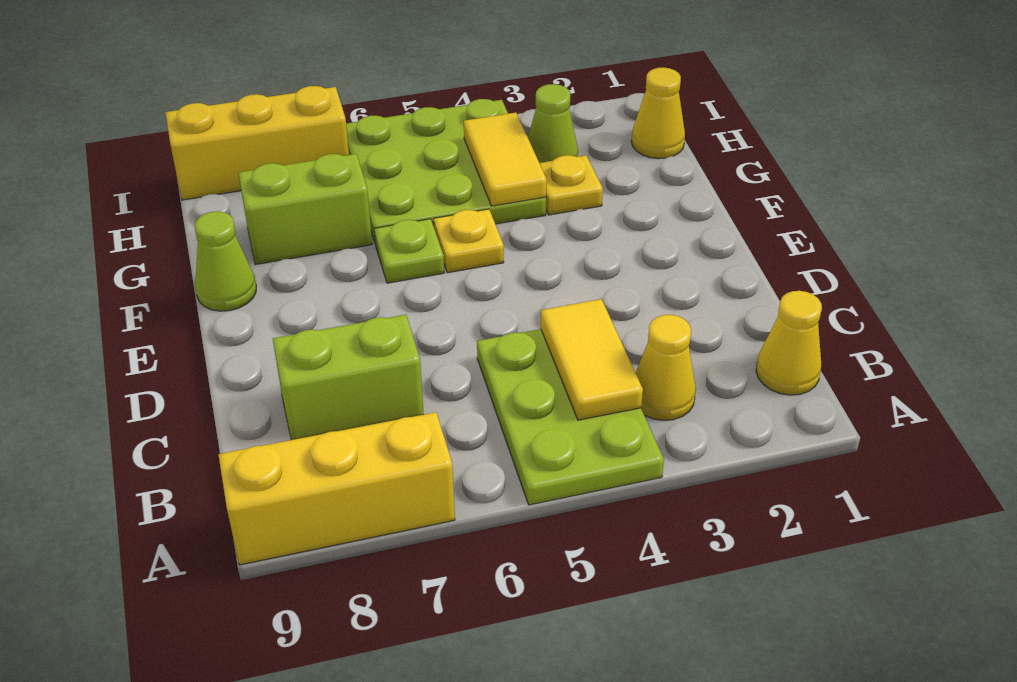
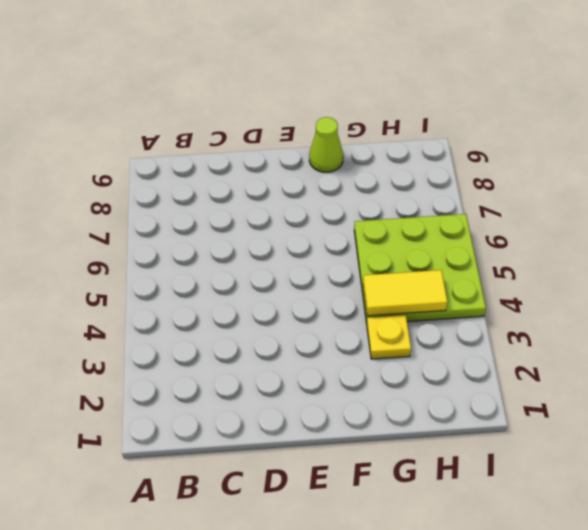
none -> lime plate A4:C5 level 1
none -> yellow brick A7:A9 level 1
none -> yellow cone B1 level 1

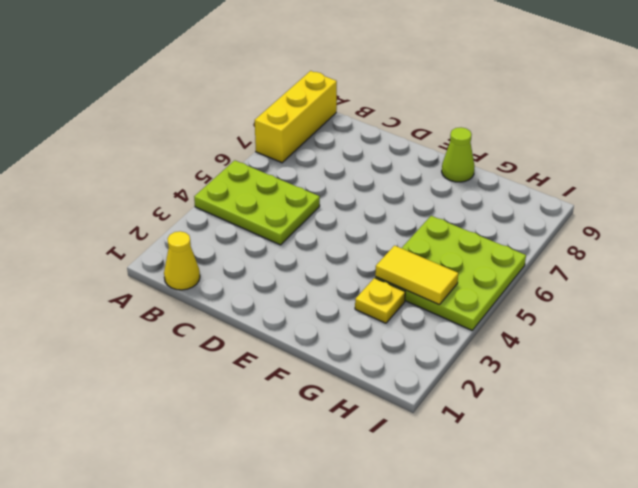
none -> yellow cone B3 level 1
none -> lime brick C7:C8 level 1
none -> yellow plate F5 level 1

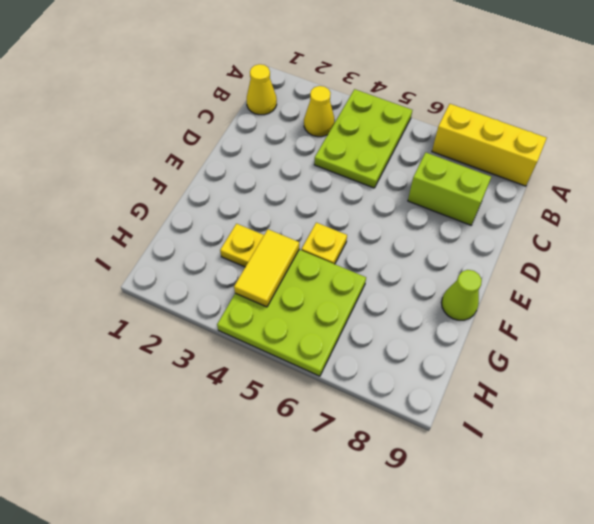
none -> lime plate F6 level 1
none -> lime brick G7:G8 level 1
none -> yellow cone H1 level 1

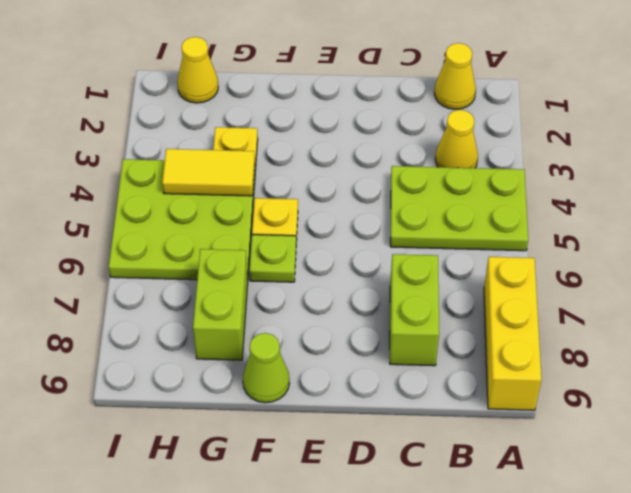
none -> lime cone H3 level 1
none -> yellow brick I7:I9 level 1
none -> yellow tile B4:C4 level 2

